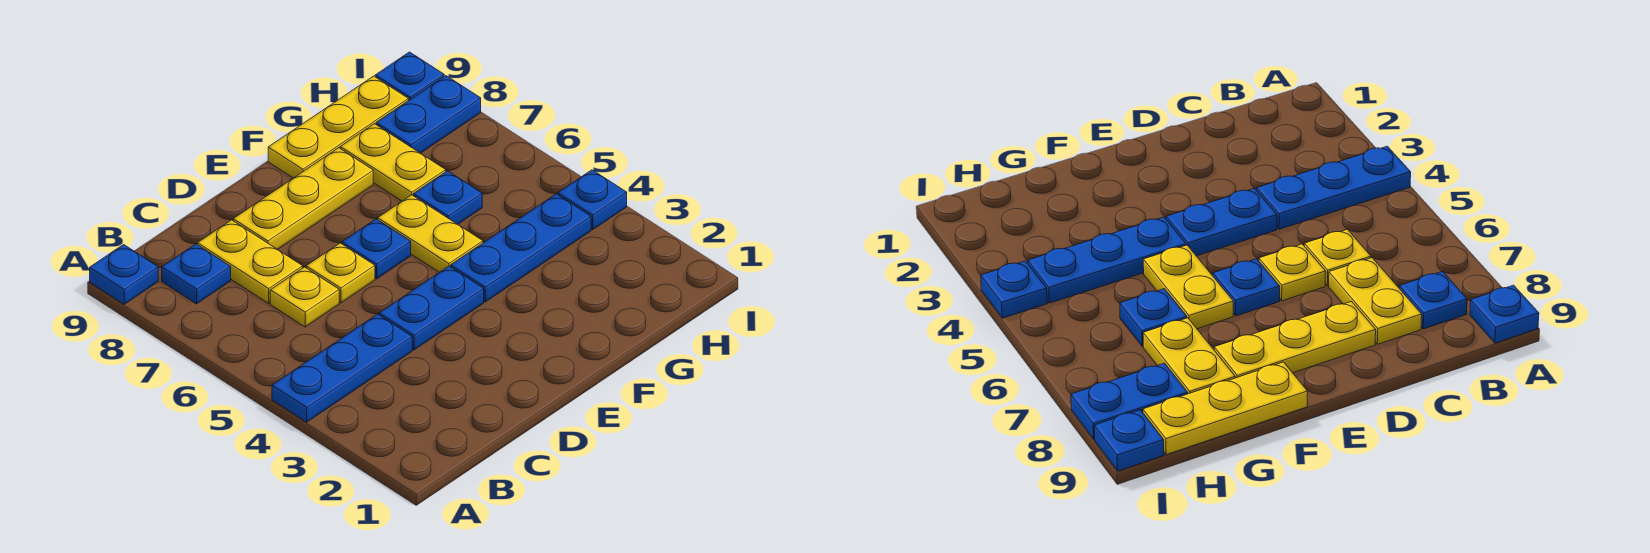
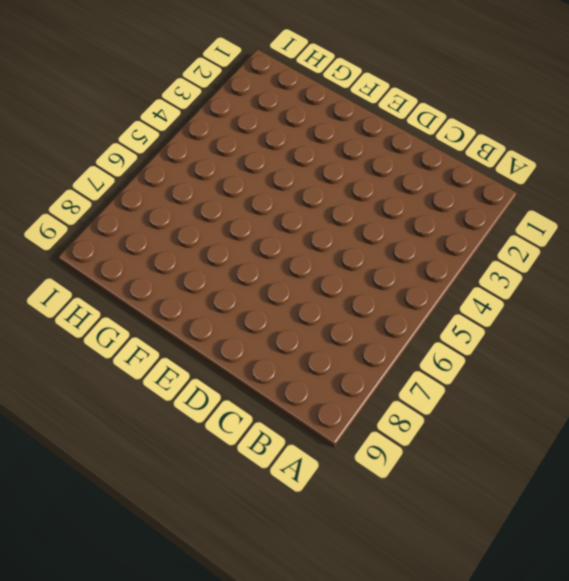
none -> blue plate A4:C4 level 1
none -> blue plate A9 level 1
none -> blue plate B8 level 1

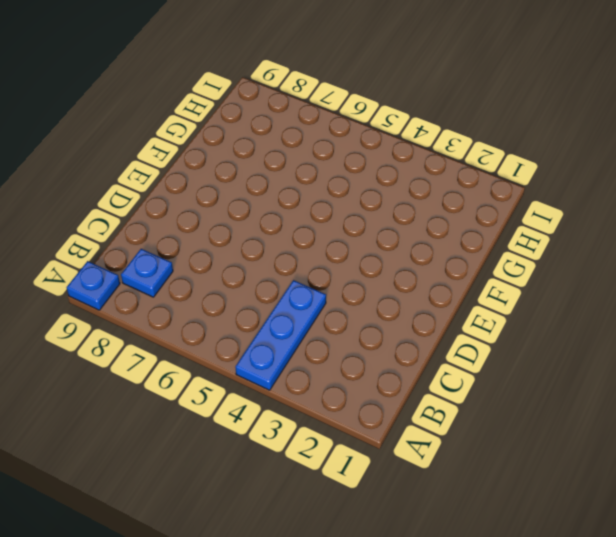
none -> yellow plate C6 level 1
none -> yellow plate C7:C8 level 1
none -> blue plate D4:E4 level 1

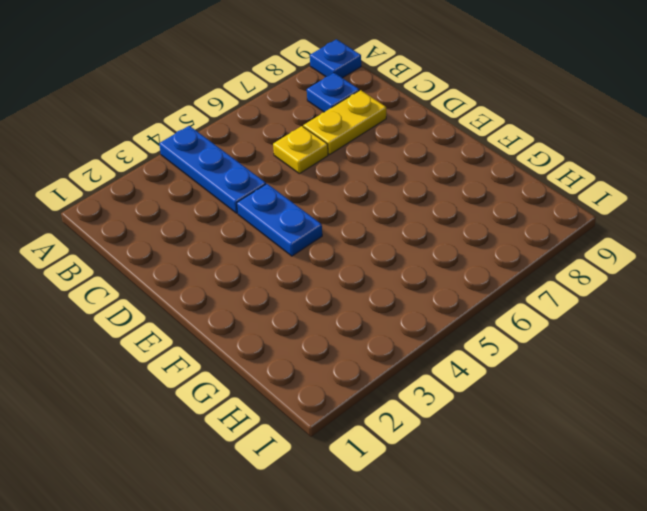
none -> yellow plate D6 level 1
none -> yellow plate D8:F8 level 1
none -> blue plate E6 level 1

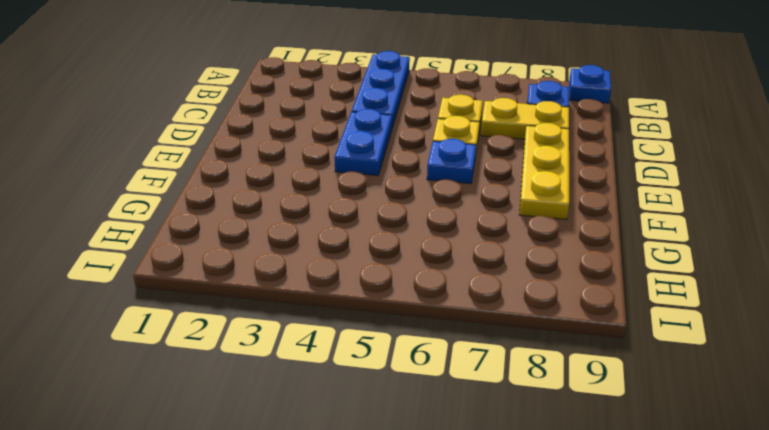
none -> blue plate F4:H4 level 1
none -> yellow plate F5:F6 level 1
none -> yellow plate F9:H9 level 1

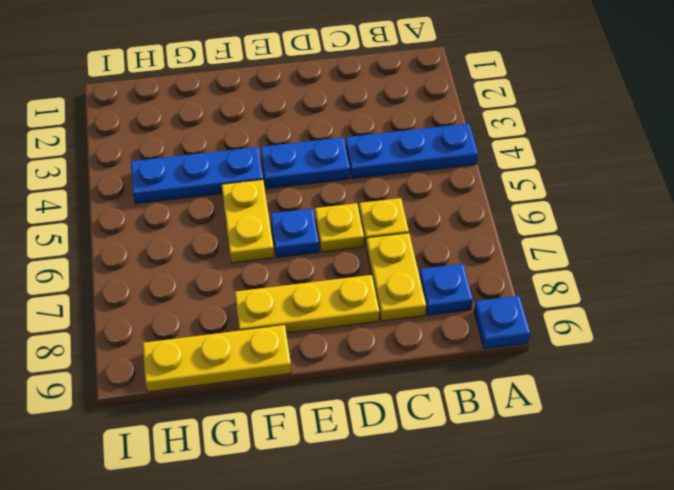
none -> blue plate G6 level 1
none -> yellow plate G7:G8 level 1
none -> blue plate H8:I8 level 1

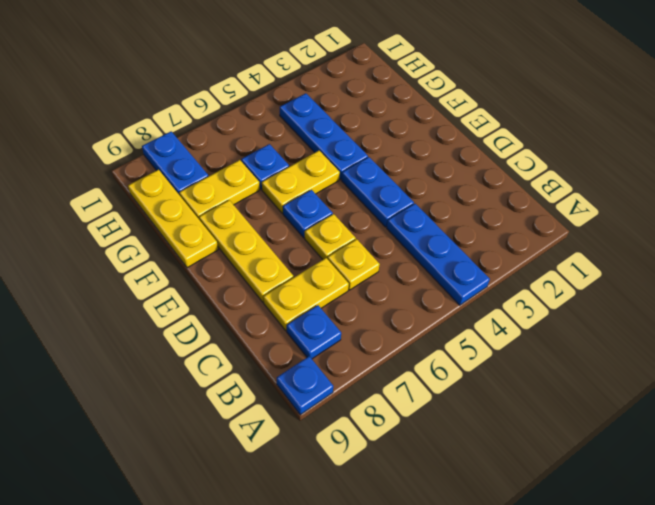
none -> blue plate I4 level 1
none -> blue plate I9 level 1

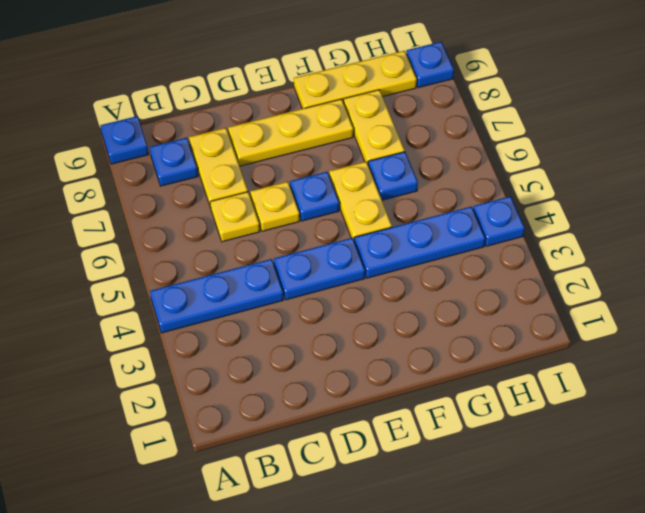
none -> blue plate H8:I8 level 1

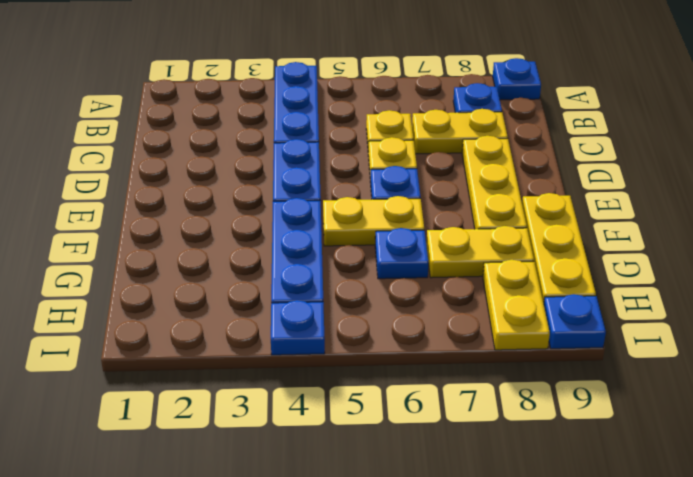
yellow plate H8:I8 level 1 -> blue plate H8:I8 level 1

